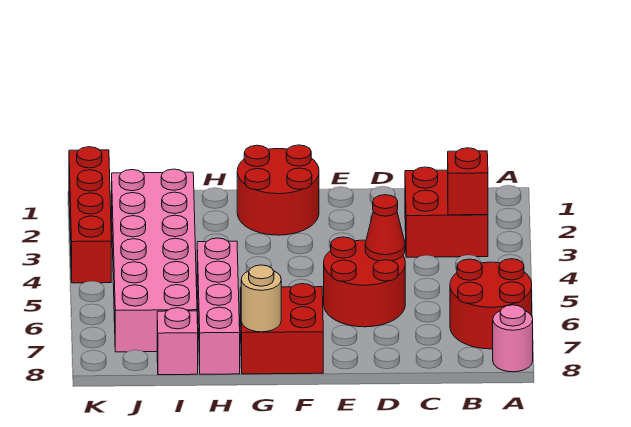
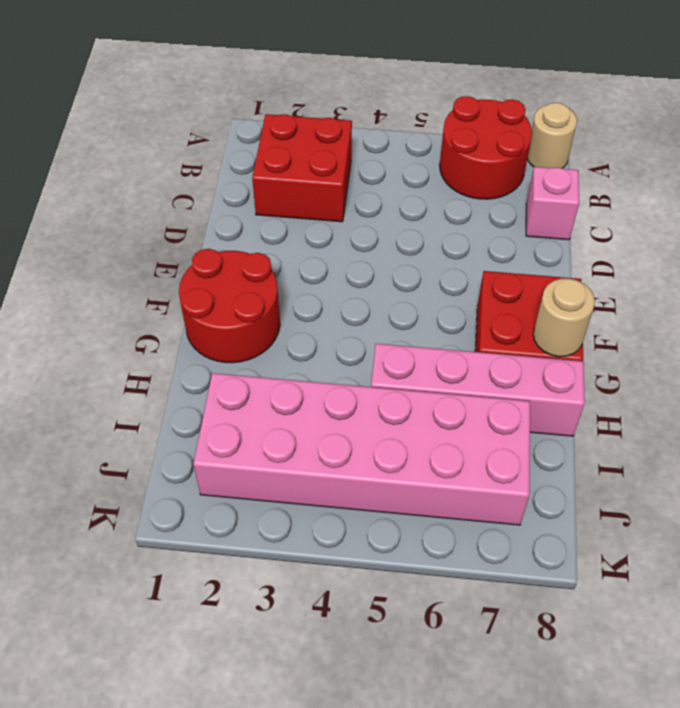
tan round brick A8 level 1 -> pink round brick A8 level 1
pink brick C8 level 1 -> pink brick I8 level 1
none -> red round brick D5:E6 level 1
none -> red brick K1:K4 level 1
none -> red brick B3 level 2

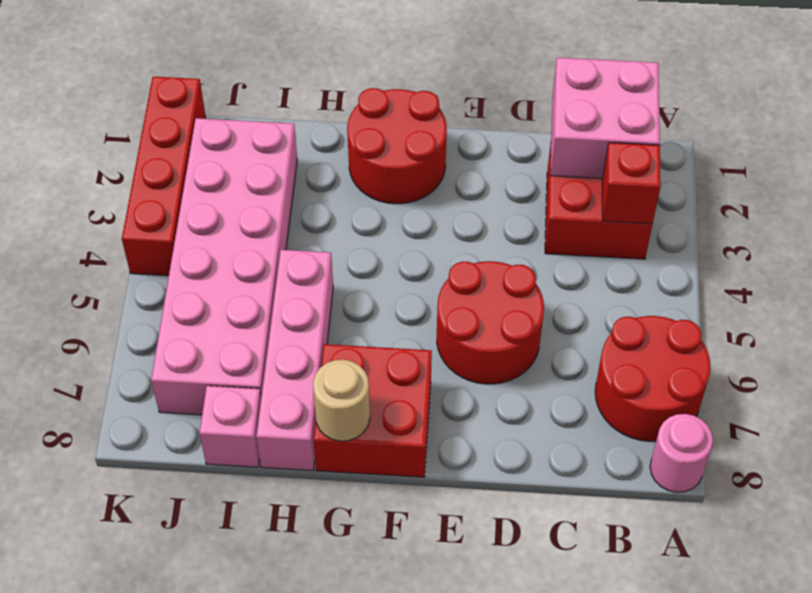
pink brick B1:C2 level 2 -> none
none -> red cone D5 level 2

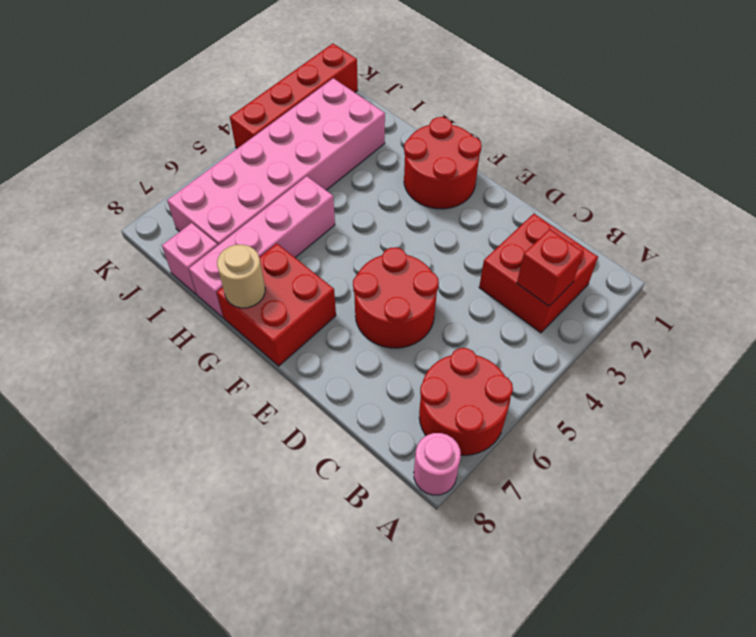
none -> red cone D5 level 2

